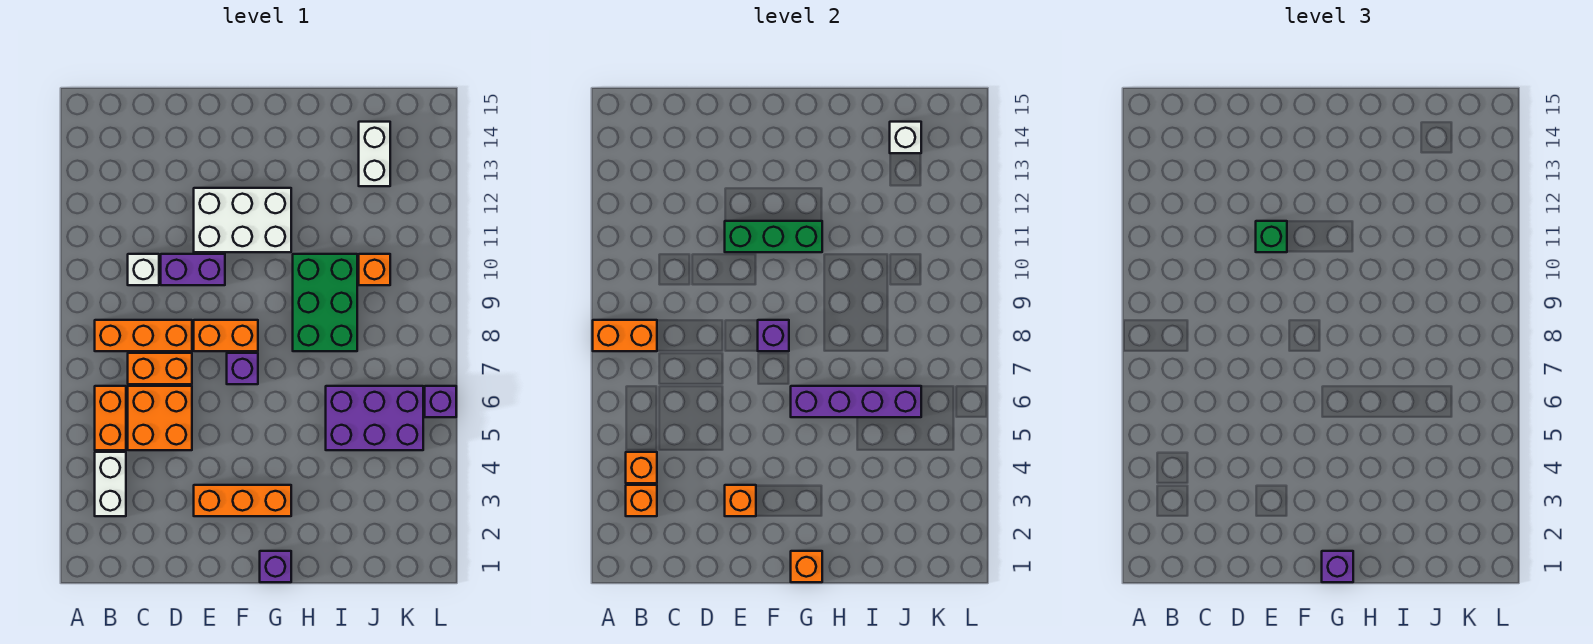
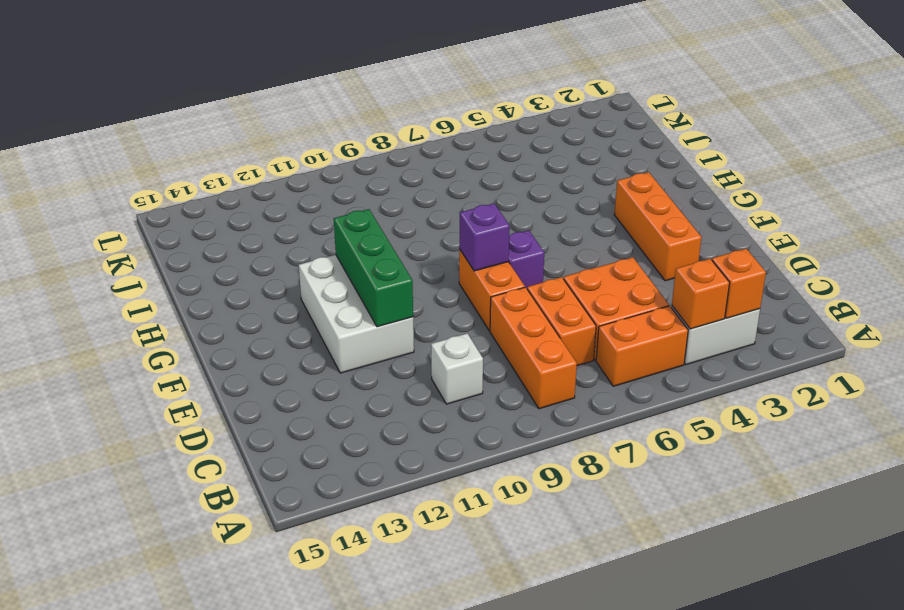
none -> purple brick D10:E10 level 1
none -> purple brick G1 level 1
none -> green brick H8:I10 level 1

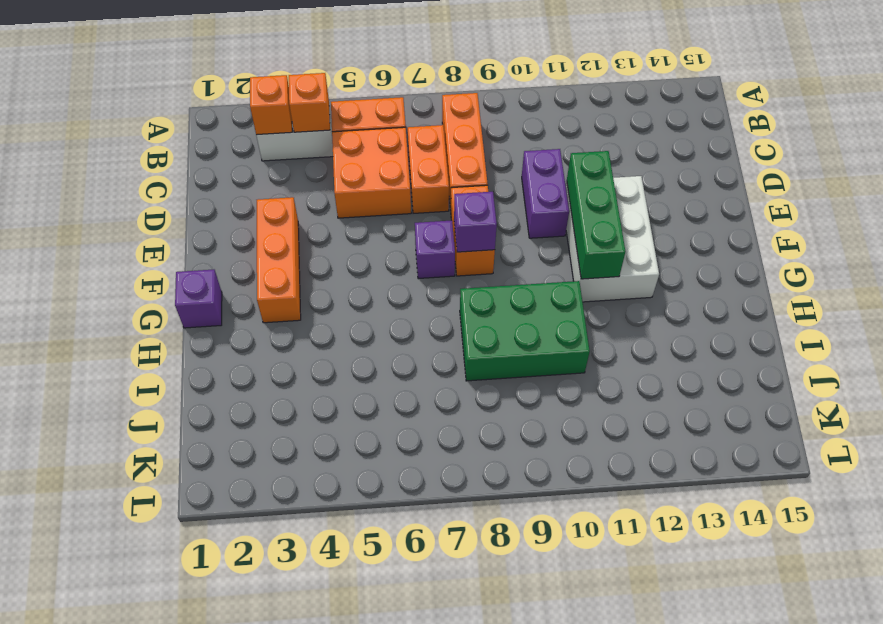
none -> white brick C10 level 1
none -> purple brick I5:K6 level 1
none -> orange brick J10 level 1

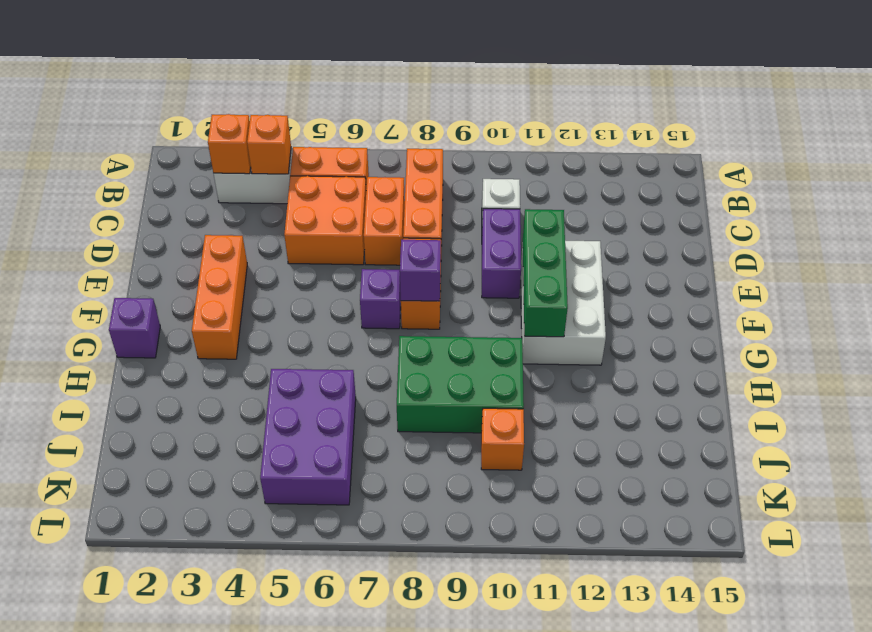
none -> white brick J13:J14 level 1
none -> purple brick L6 level 1
none -> orange brick A8:B8 level 2

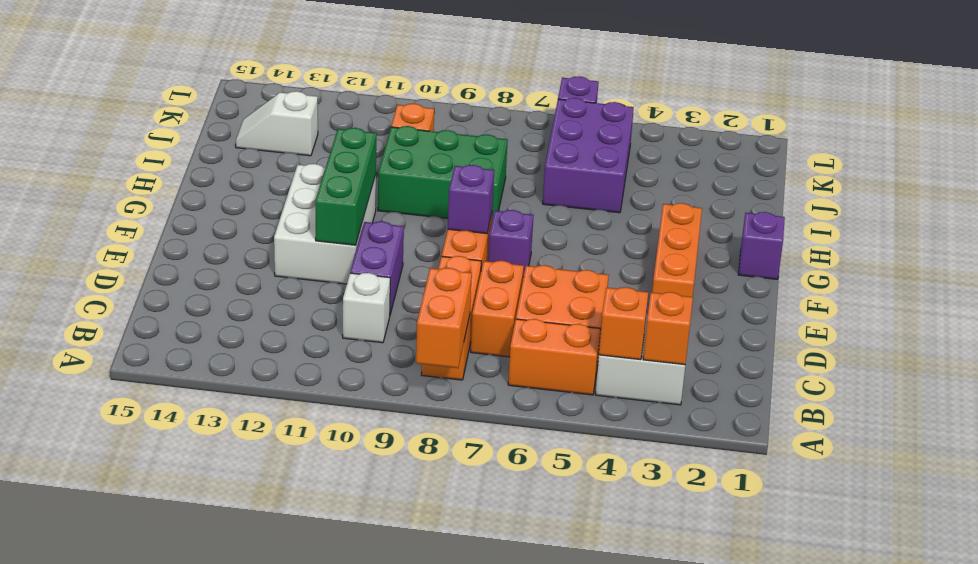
white slope J13:J14 level 1 top 13 -> white brick J13:J14 level 1
none -> orange brick E3 level 2
none -> orange brick G1 level 2
none -> purple brick G6:J6 level 2

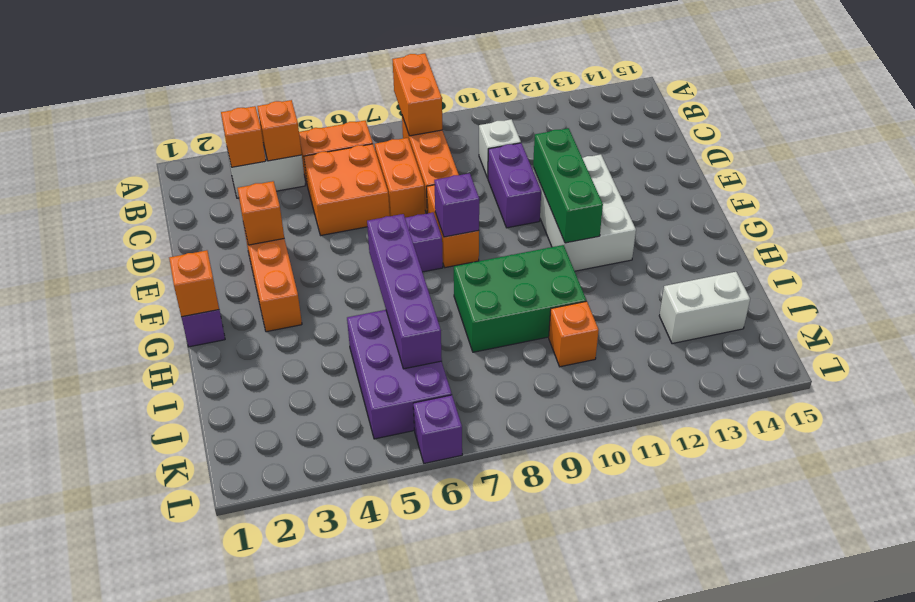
none -> white brick J14 level 2
none -> green brick E11 level 3
none -> purple brick G1 level 3

